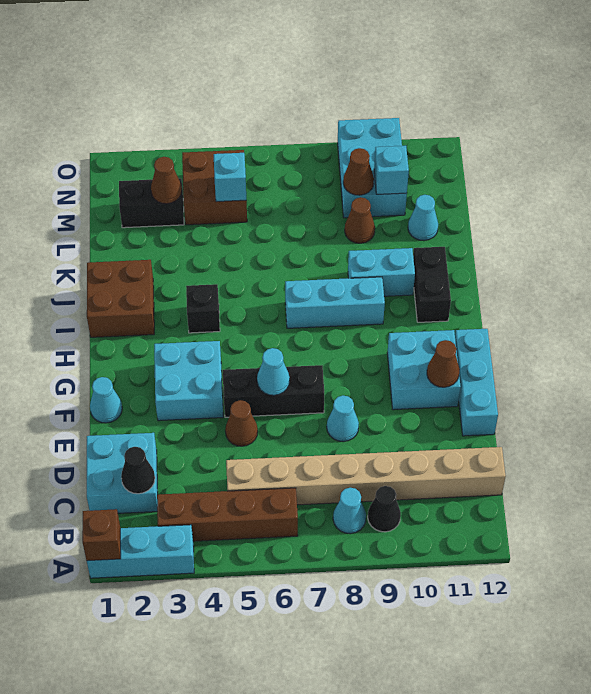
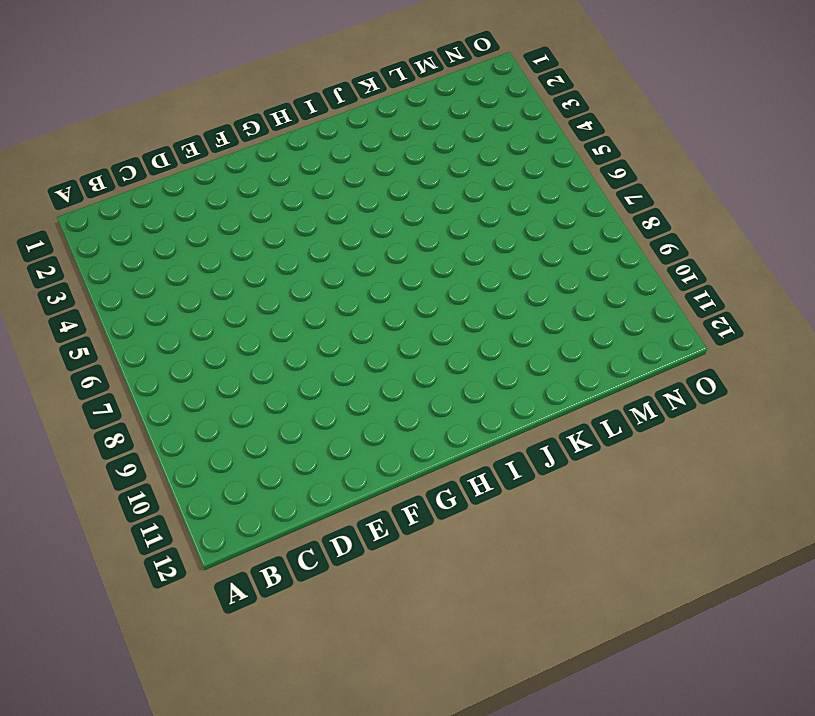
none -> cyan brick A1:A3 level 1
none -> brown brick B3:B6 level 1
none -> cyan cone B8 level 1
none -> black cone B9 level 1

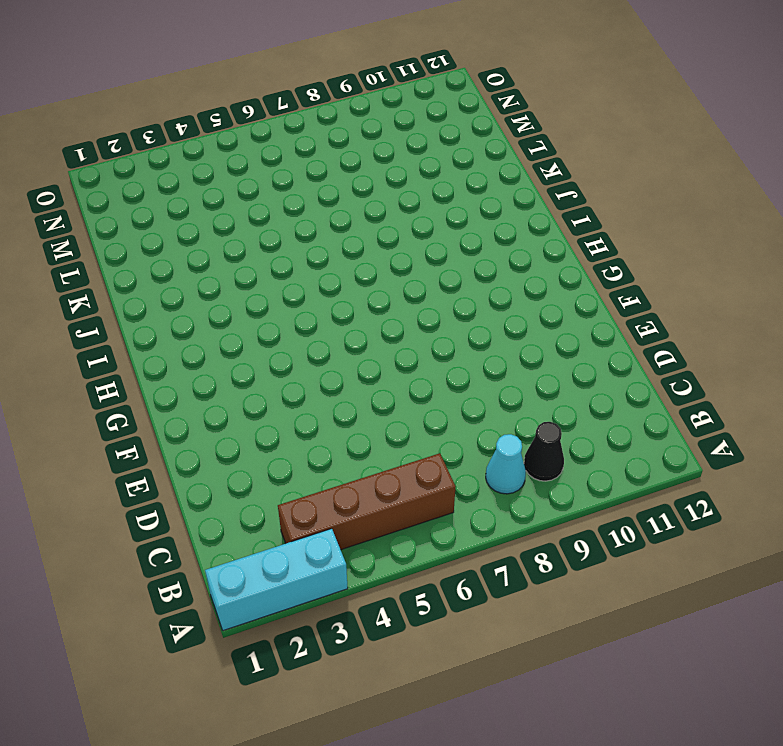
none -> cyan brick C1:D2 level 1
none -> tan brick C5:C12 level 1
none -> brown cone E5 level 1
none -> cyan cone E8 level 1

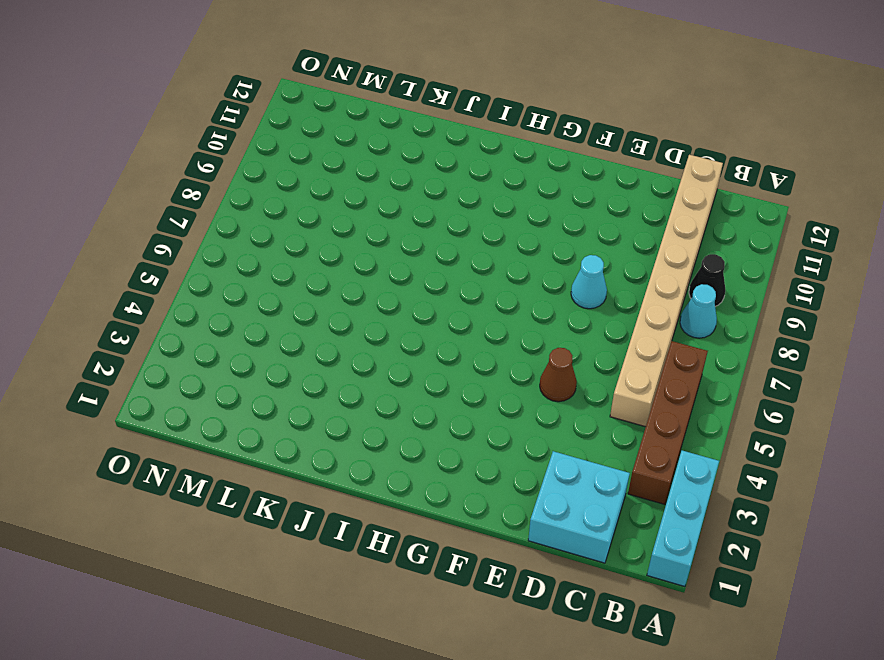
none -> cyan brick E12:G12 level 1
none -> cyan cone F1 level 1
none -> cyan brick F3:G4 level 1
none -> black brick F5:F7 level 1

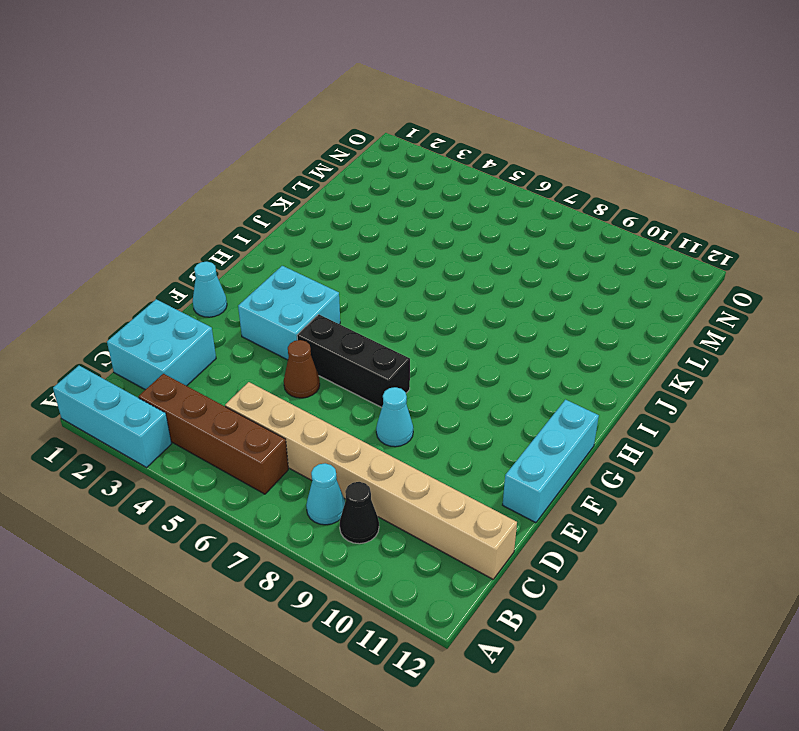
none -> cyan brick F10:G11 level 1
none -> brown brick I1:J2 level 1
none -> black brick I4 level 1
none -> cyan brick I7:I9 level 1

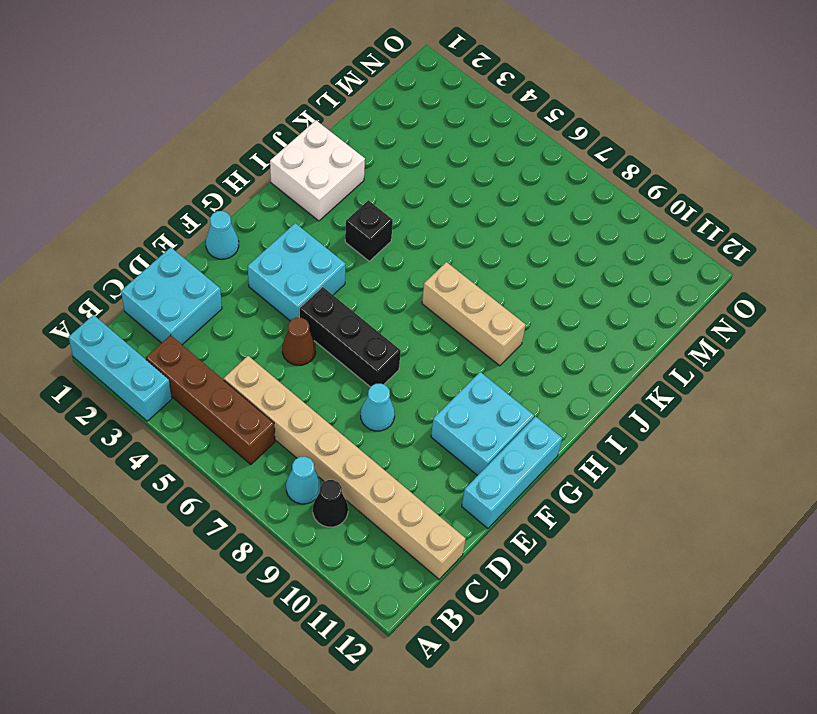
white brick I1:J2 level 1 -> brown brick I1:J2 level 1
tan brick I7:I9 level 1 -> cyan brick I7:I9 level 1
none -> black brick I11:J11 level 1
none -> cyan brick J9:J10 level 1
none -> brown cone L9 level 1
none -> cyan cone L11 level 1

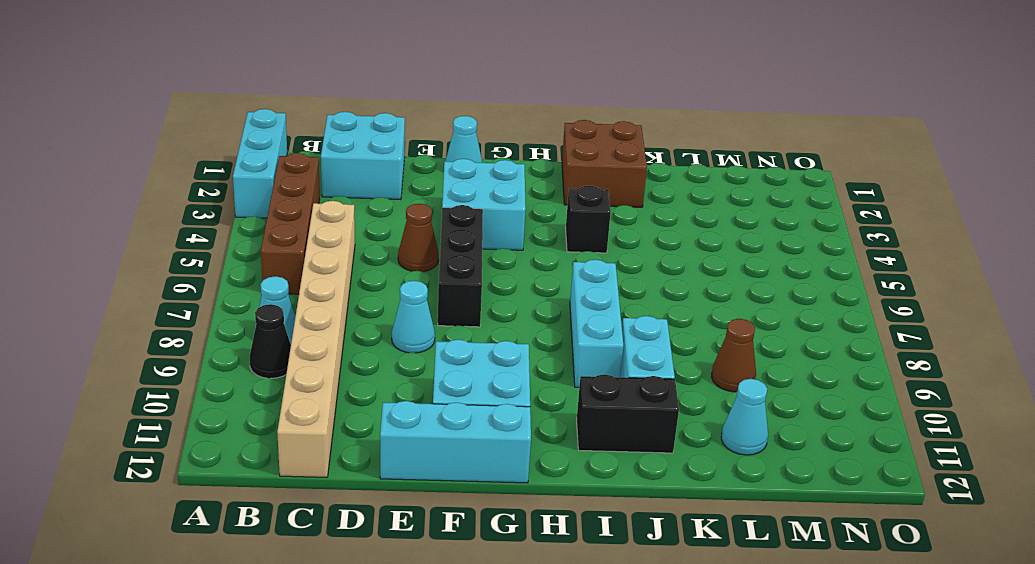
none -> black brick M2:M3 level 1
none -> brown brick M4:N5 level 1
none -> cyan brick M9:O10 level 1
none -> brown brick A1 level 2

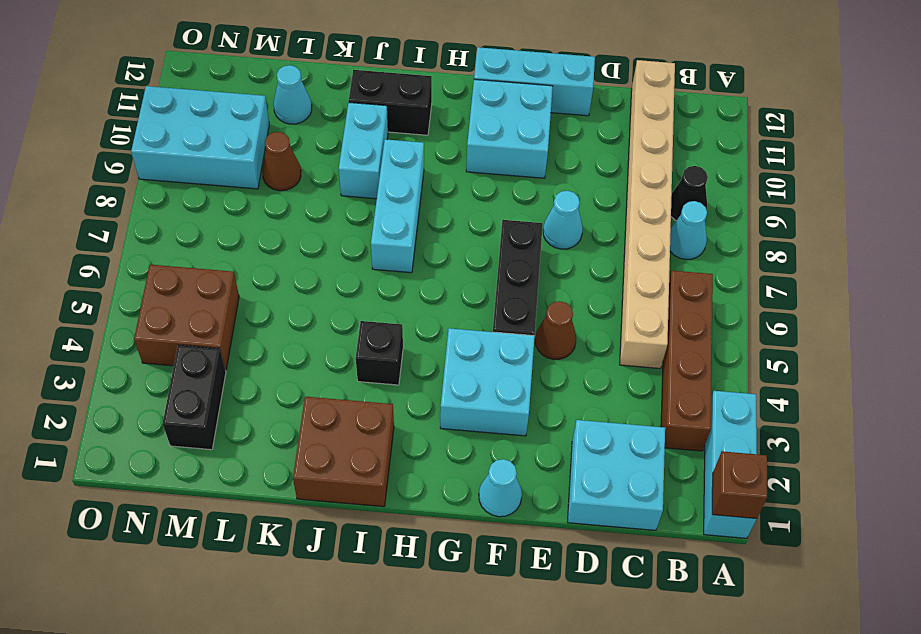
none -> black cone C2 level 2
none -> cyan cone F6 level 2
none -> brown cone F11 level 2
none -> brown cone M3 level 2

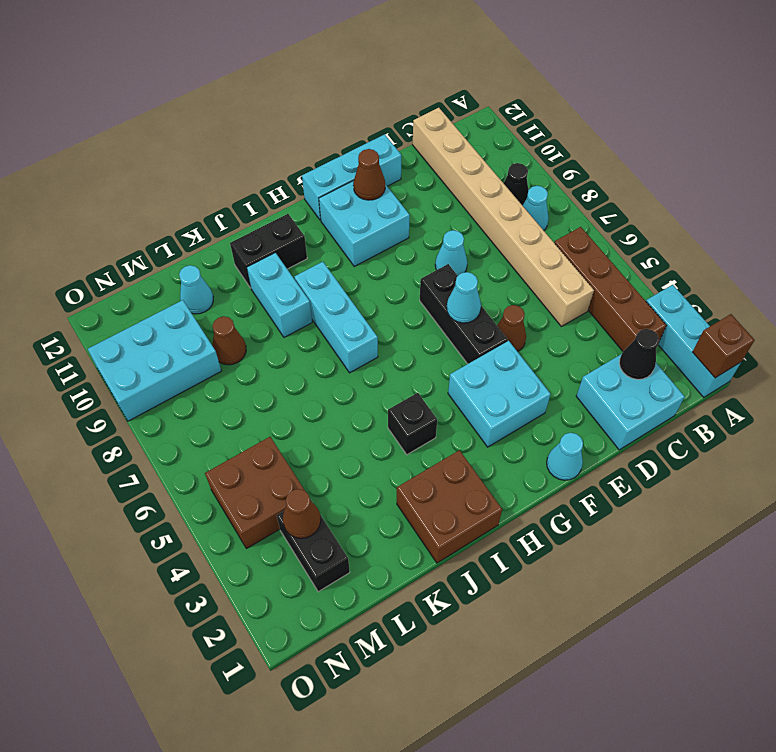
none -> cyan brick M5 level 2
none -> brown cone M9 level 2
none -> cyan brick M10 level 2

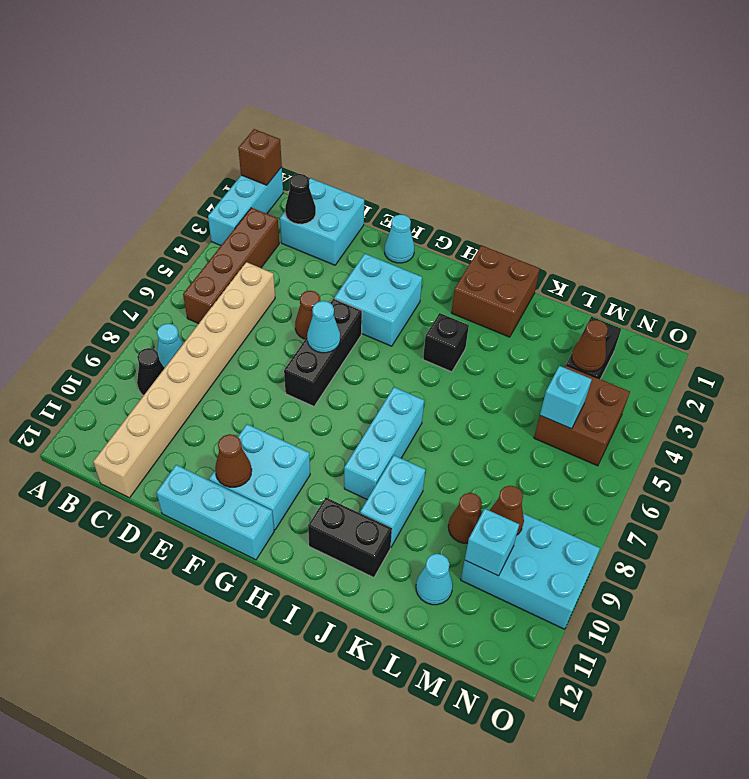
none -> cyan cone E8 level 1

